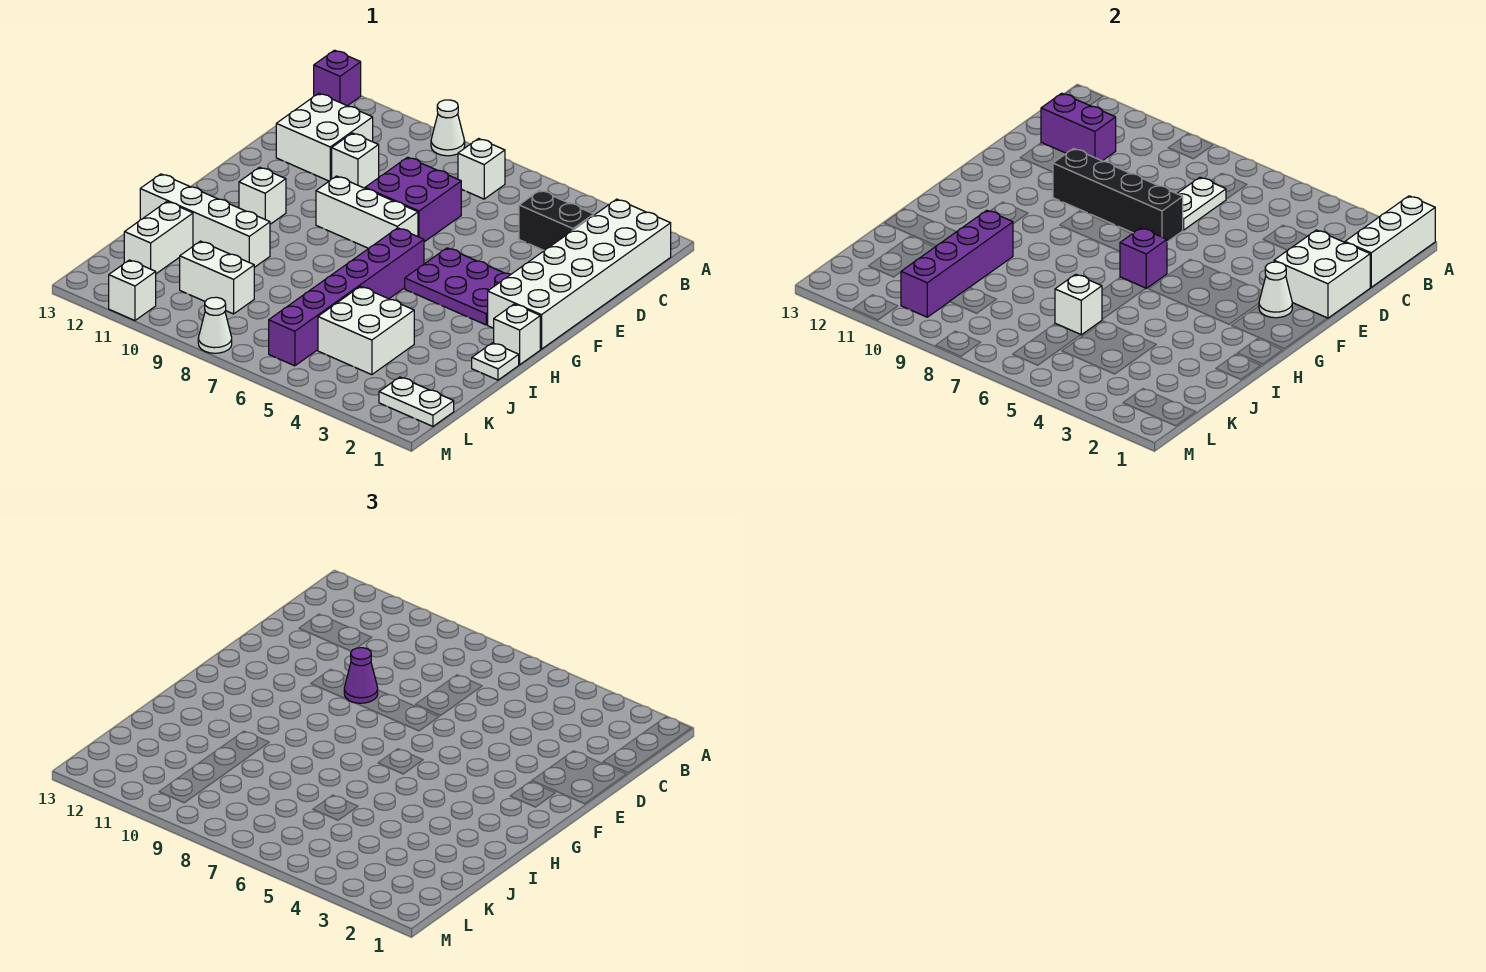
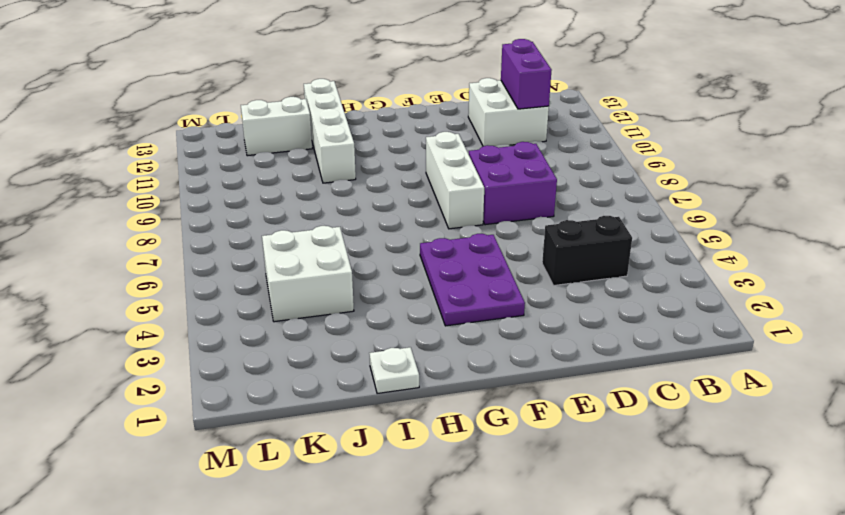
black brick C4:D4 level 1 -> black brick C3:C4 level 1
none -> white cone A9 level 1
none -> purple brick A13 level 1
none -> white brick B1:G2 level 1
none -> white brick B7 level 1

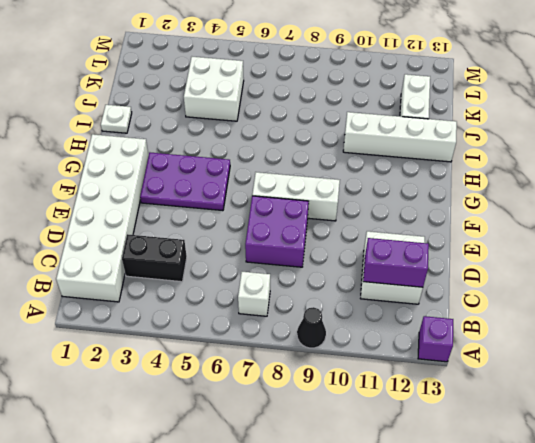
black cone A9 level 1 -> white cone A9 level 1
none -> white brick D10 level 1
none -> purple brick G6:L6 level 1
none -> white brick G11 level 1
none -> white brick H1 level 1

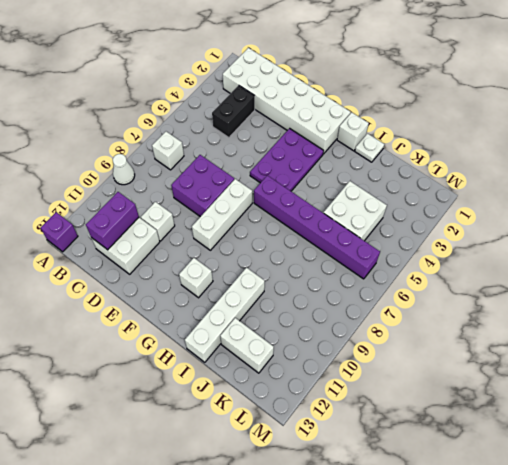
none -> white brick K9:K10 level 1
none -> white plate L1:L2 level 1
none -> white cone M8 level 1
none -> white brick M11 level 1

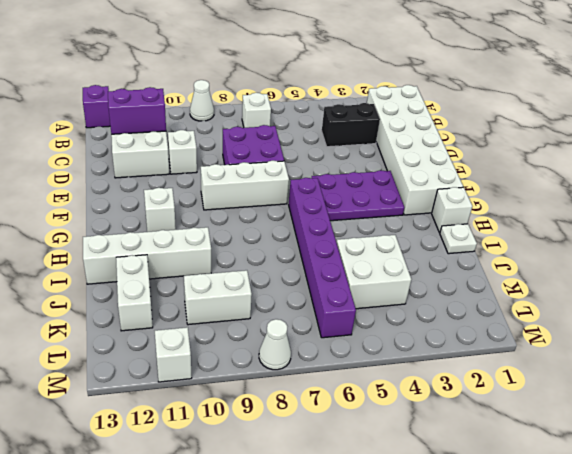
none -> white plate L1:L2 level 1
none -> white brick A1:C1 level 2
none -> white plate C7:D7 level 2
none -> white brick D1:E2 level 2

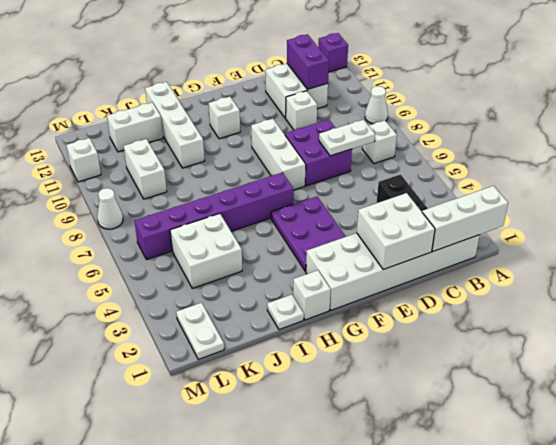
none -> black brick E7:E10 level 2
none -> white cone F2 level 2
none -> purple brick G6 level 2
none -> purple brick I10:L10 level 2

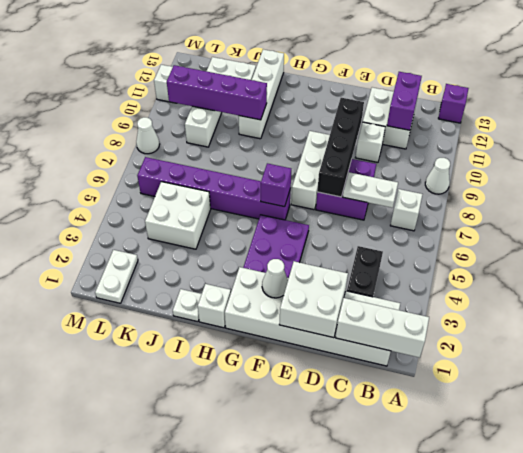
none -> white brick G11 level 1
none -> white brick J6 level 2
none -> purple cone E9 level 3

